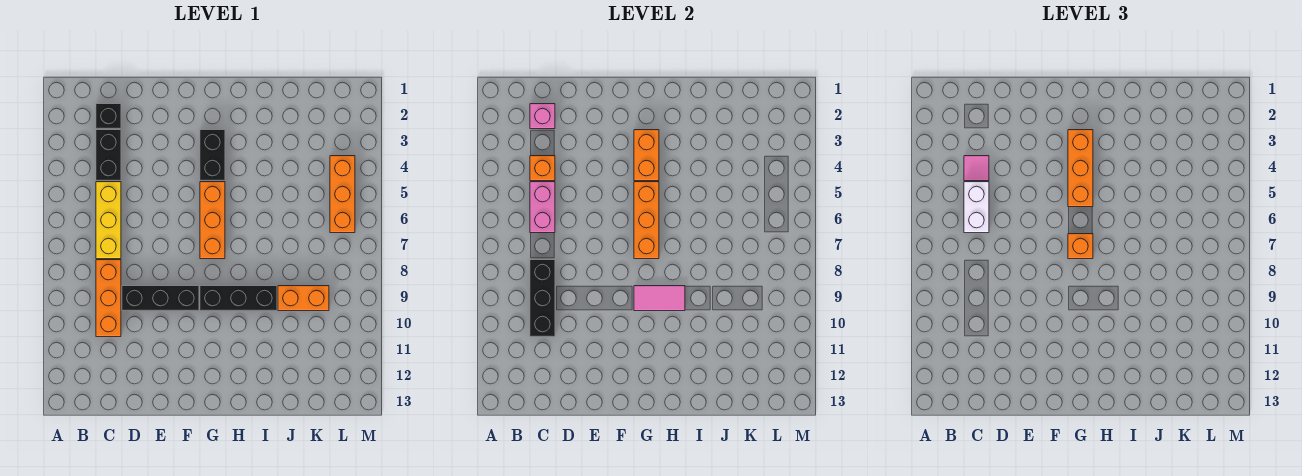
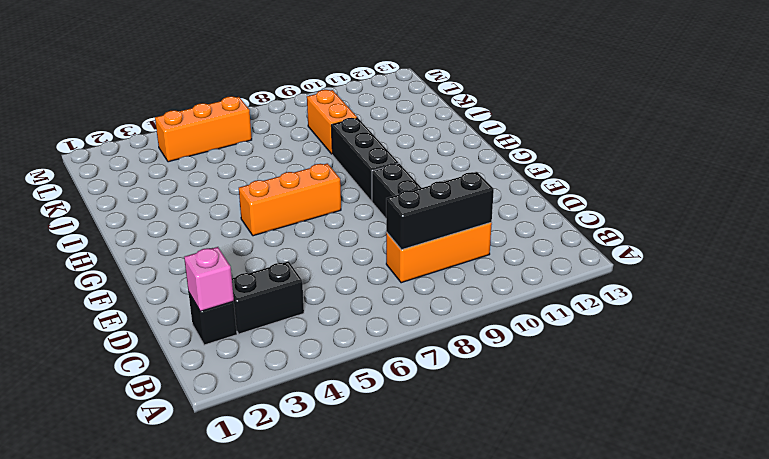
none -> yellow brick C5:C7 level 1
none -> black brick G3:G4 level 1
none -> orange brick C4 level 2

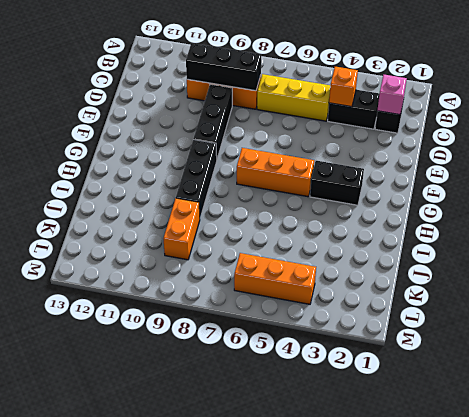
none -> pink brick C5:C6 level 2
none -> orange brick G3:G4 level 2
none -> orange brick G5:G7 level 2

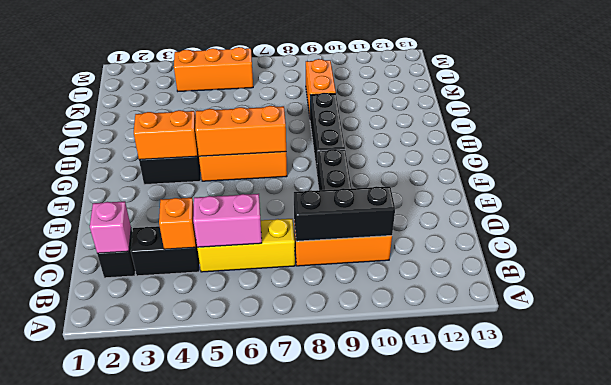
none -> pink tile G9:H9 level 2
none -> pink tile C4 level 3
none -> white brick C5:C6 level 3

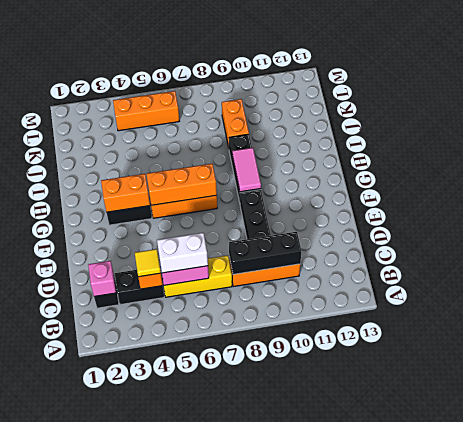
yellow tile C4 level 3 -> pink tile C4 level 3
none -> orange brick G3:G5 level 3
none -> orange brick G7 level 3

